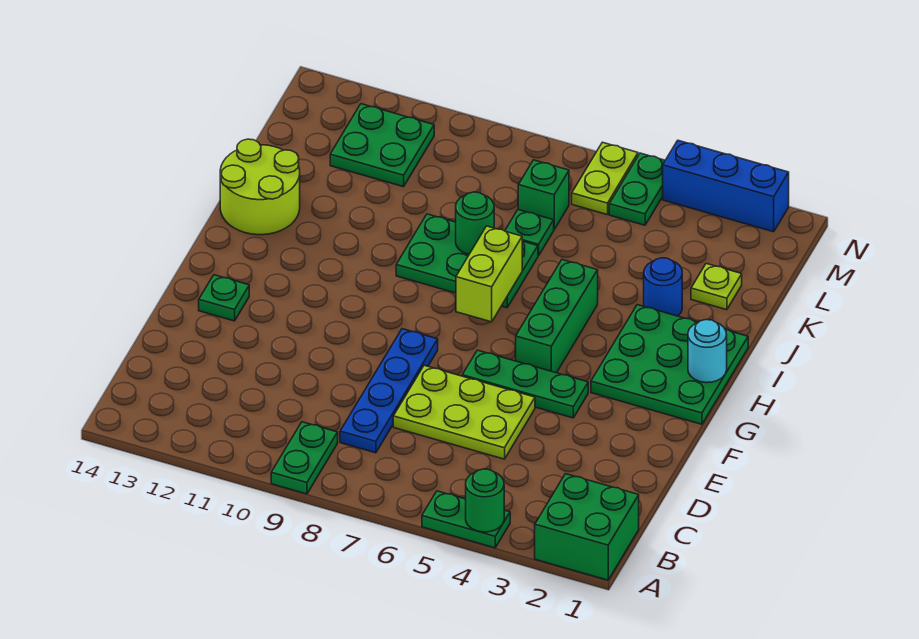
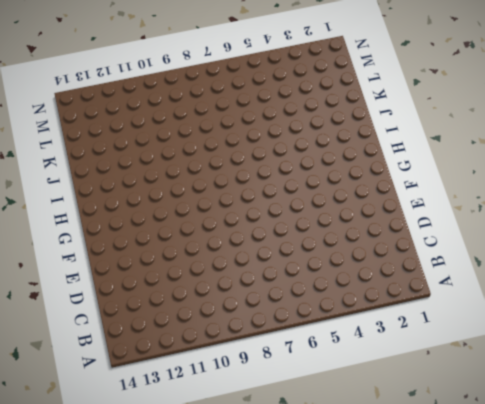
none -> green brick A1:B2 level 1
none -> green plate A4:A5 level 1
none -> green plate A9:B9 level 1

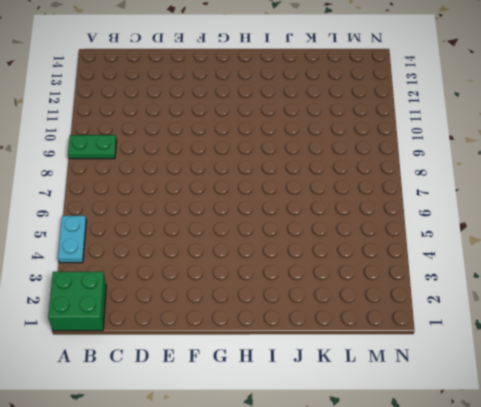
cyan plate A4:A5 level 1 -> green plate A4:A5 level 1
none -> blue plate C8:F8 level 1
none -> lime plate D5:E7 level 1
none -> green plate F4:F6 level 1

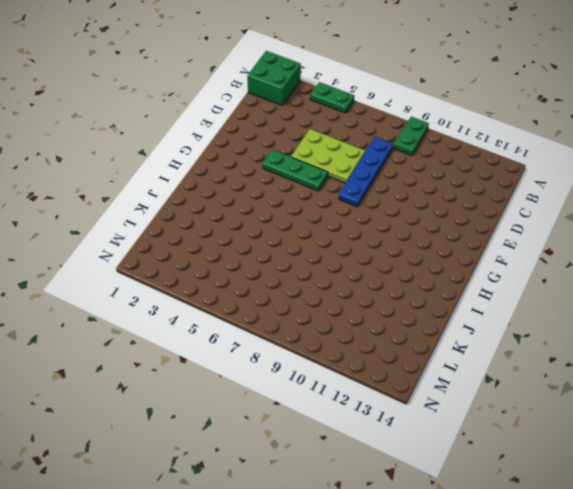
none -> green plate F13 level 1
none -> green plate G1:I3 level 1
none -> green brick G5:I5 level 1

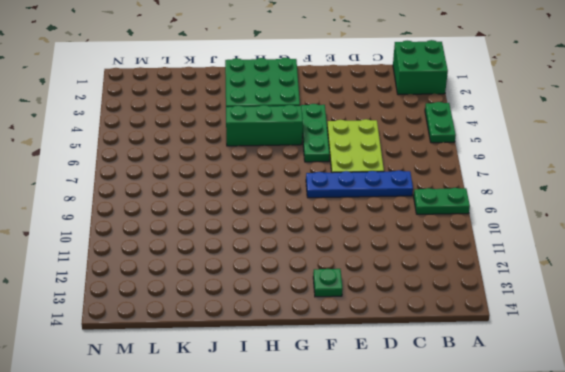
none -> green plate I7:J9 level 1
none -> lime round brick I13:J14 level 1
none -> blue round brick J3 level 1

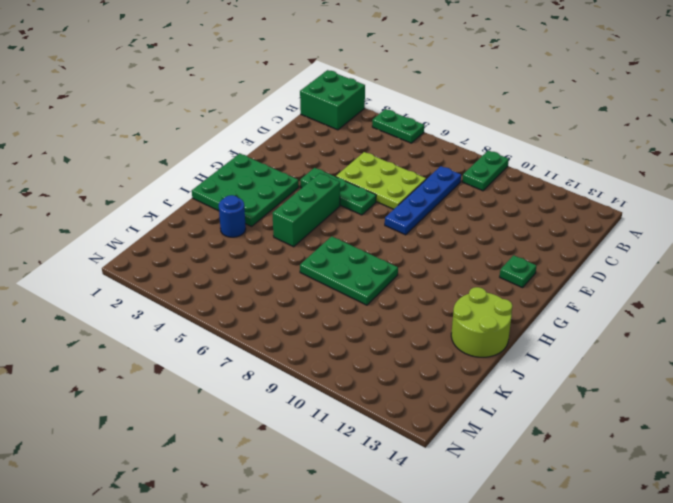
none -> lime plate K2 level 1
none -> green plate K7 level 1
none -> green brick L7 level 1

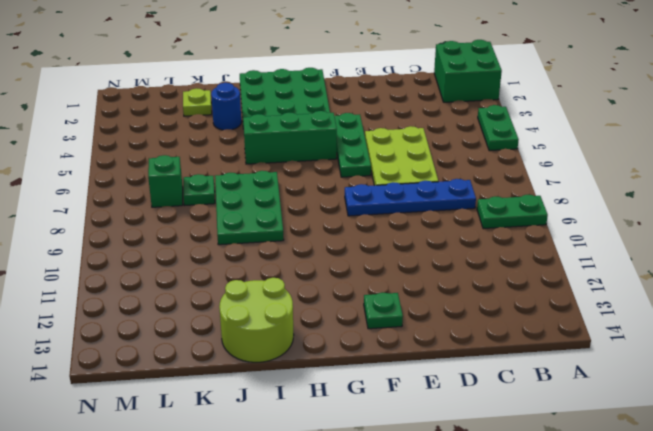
none -> green plate L11:M12 level 1
none -> green plate M5:N5 level 1
none -> lime plate M6:N6 level 1

